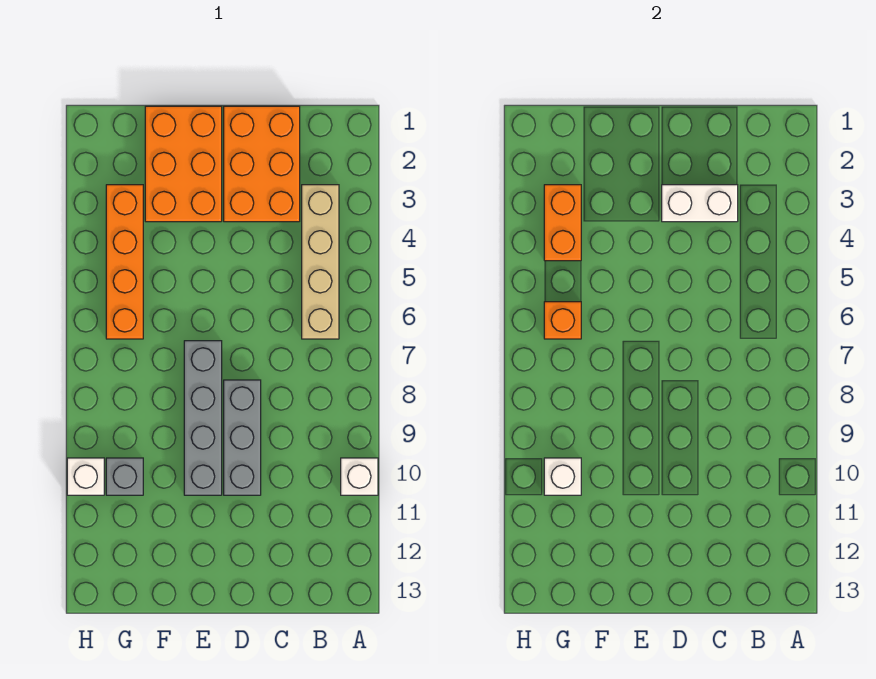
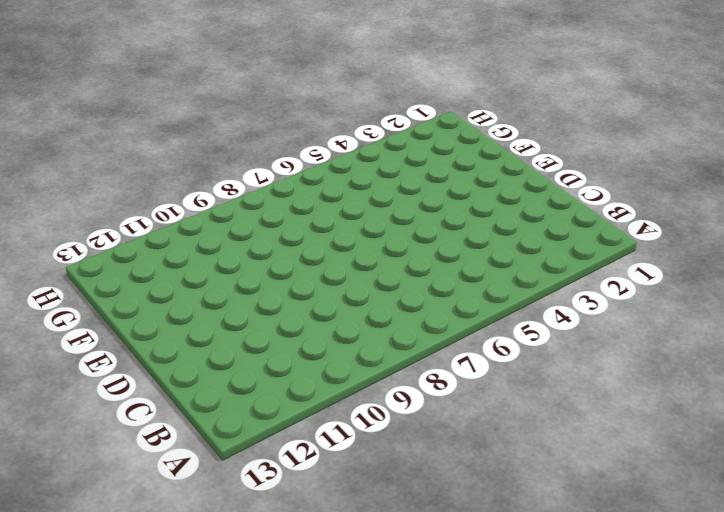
none -> white brick A10 level 1
none -> tan brick B3:B6 level 1
none -> orange brick C1:D3 level 1

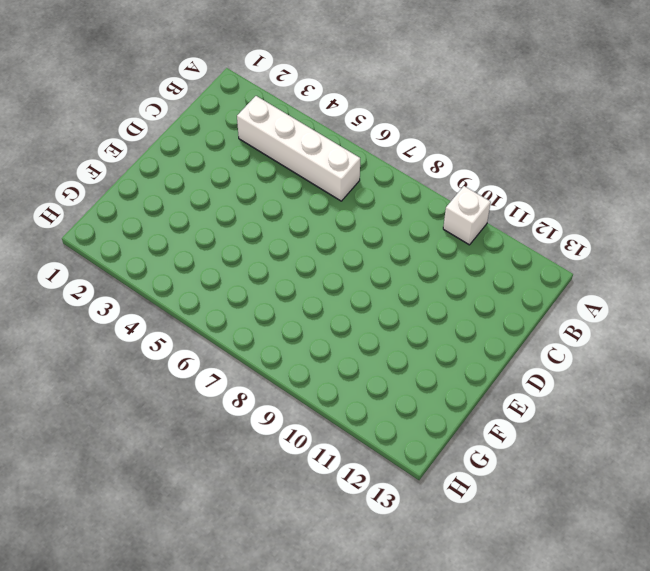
white brick B3:B6 level 1 -> tan brick B3:B6 level 1
none -> orange brick C1:D3 level 1
none -> grey brick D8:D10 level 1
none -> orange brick E1:F3 level 1

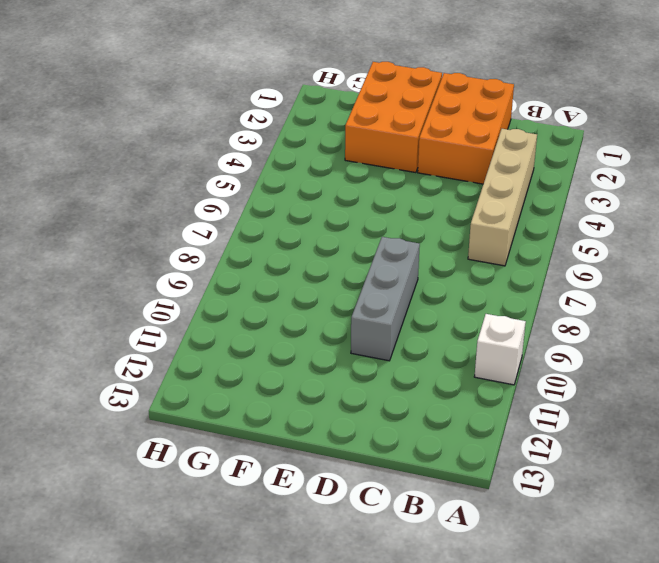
none -> grey brick E7:E10 level 1
none -> orange brick G3:G6 level 1
none -> grey brick G10 level 1

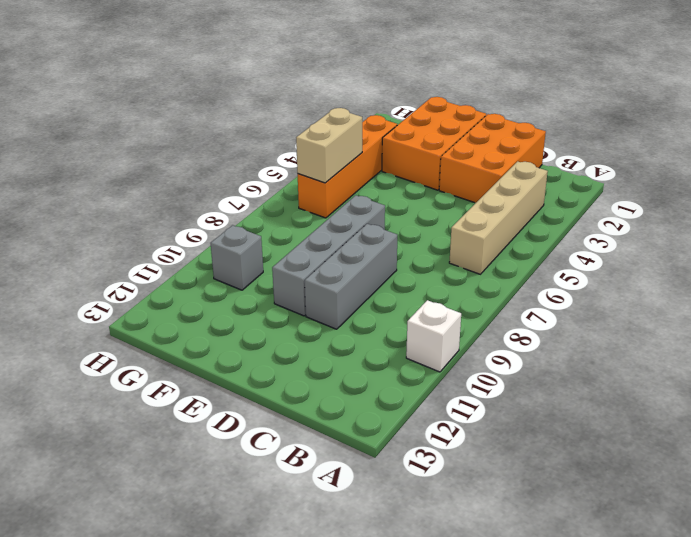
tan brick G5:G6 level 2 -> orange brick G6 level 2
none -> white brick H10 level 1
none -> white brick C3:D3 level 2
none -> orange brick G3:G4 level 2

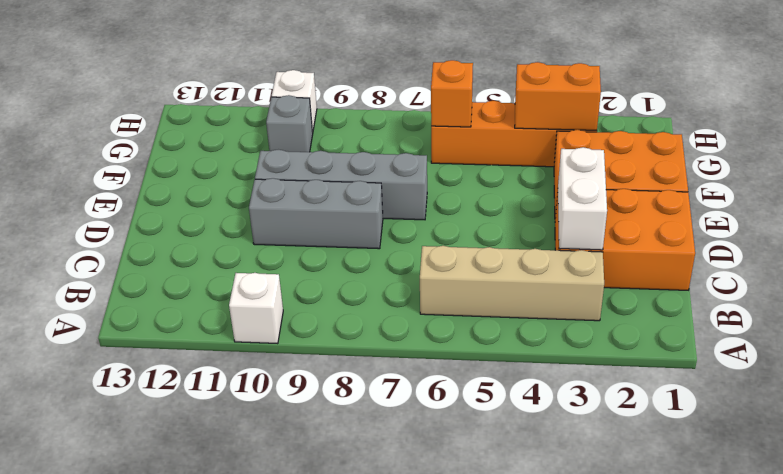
none -> white brick G10 level 2

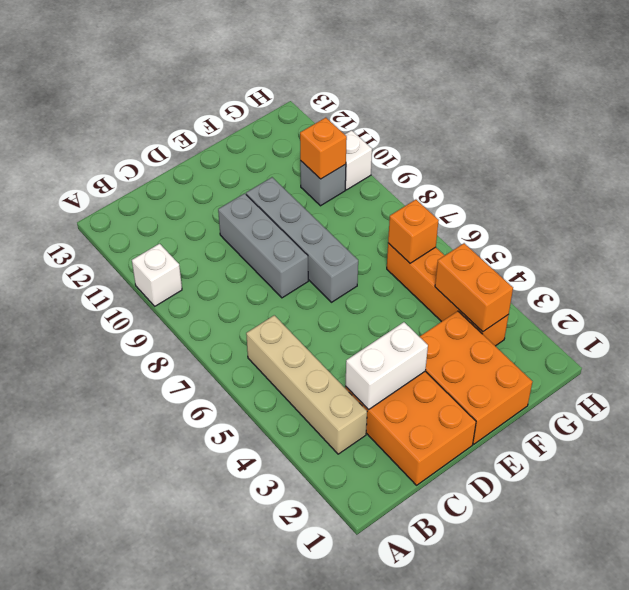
orange brick G10 level 2 -> white brick G10 level 2

